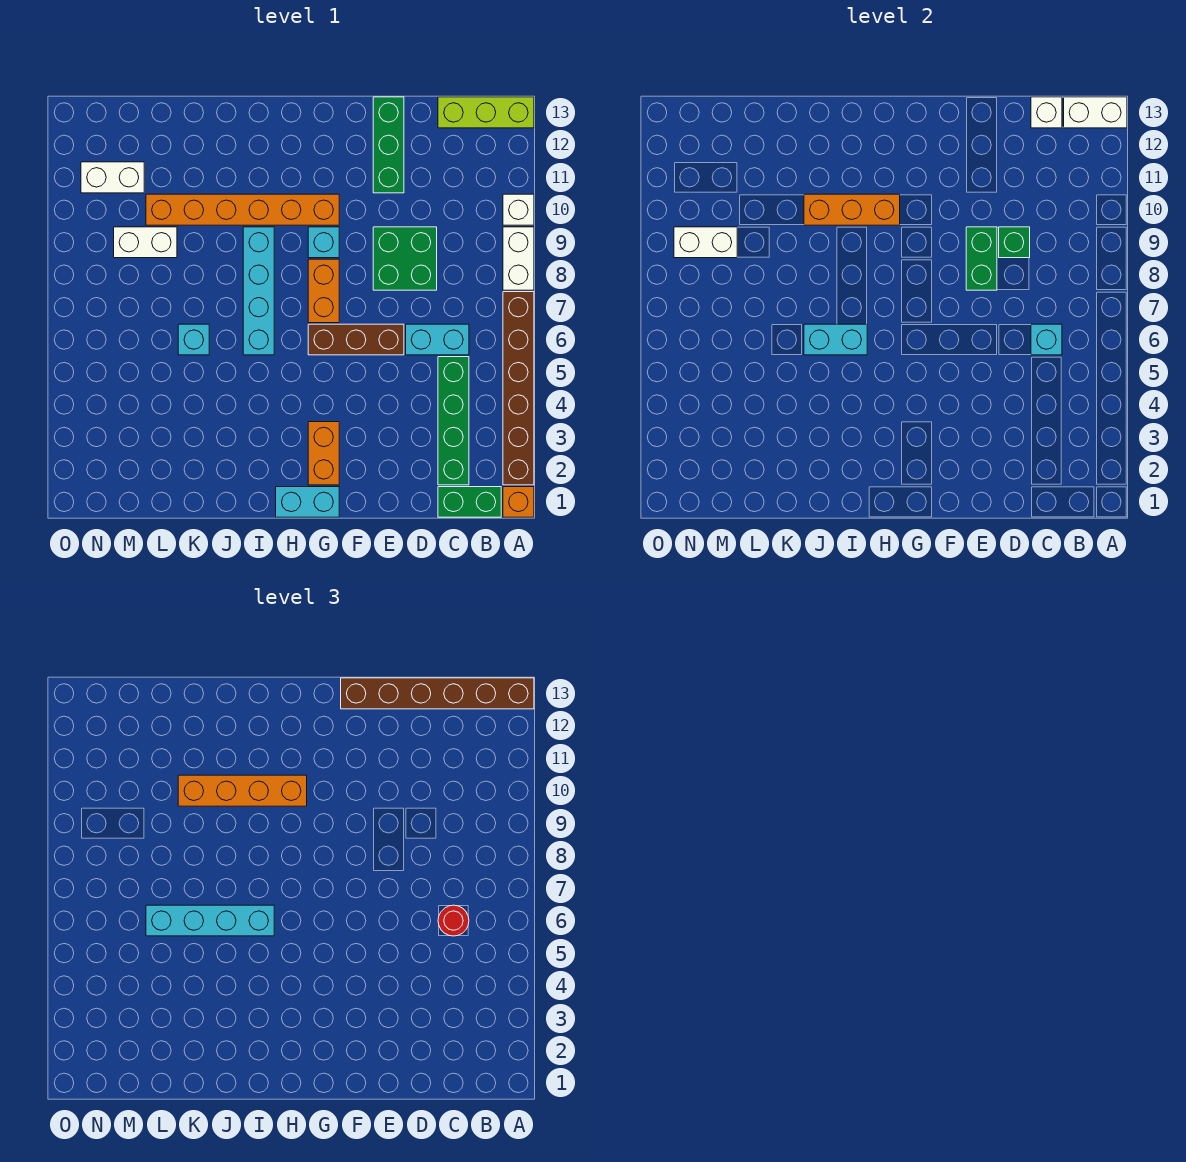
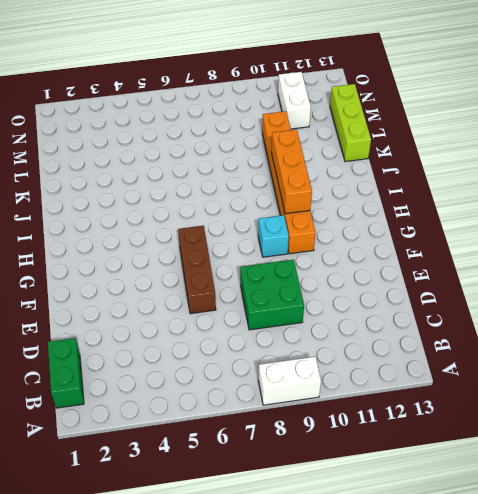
lime brick K13:M13 level 1 -> lime brick A13:C13 level 1
none -> orange brick A1 level 1
none -> brown brick A2:A7 level 1
none -> white brick A10 level 1
none -> green brick C2:C5 level 1

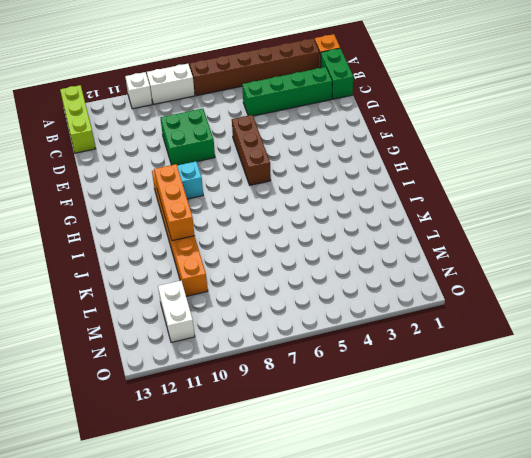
none -> cyan brick C6:D6 level 1
none -> green brick E11:E13 level 1
none -> cyan brick G1:H1 level 1
none -> orange brick G2:G3 level 1

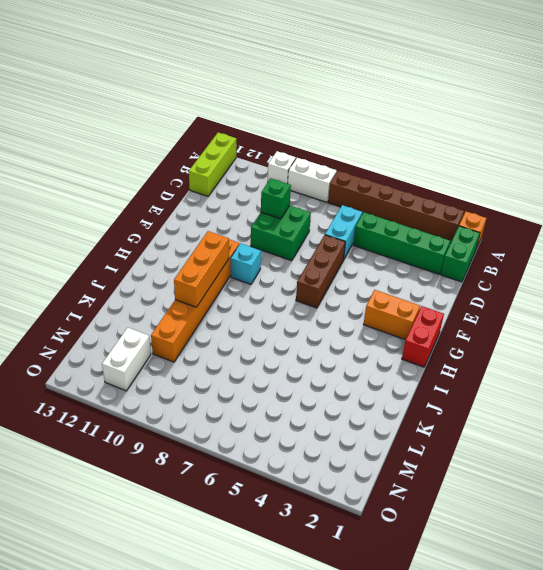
red brick G1:H1 level 1 -> cyan brick G1:H1 level 1
none -> green brick E11:E13 level 1
none -> orange brick G7:G8 level 1
none -> cyan brick I6:I9 level 1
none -> cyan brick K6 level 1

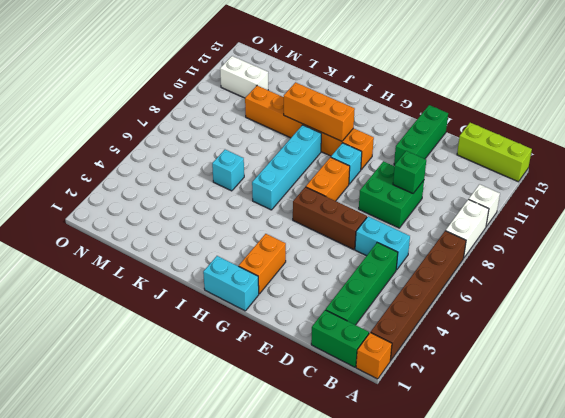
none -> white brick L9:M9 level 1
none -> white brick A13:B13 level 2
none -> cyan brick C6 level 2
none -> white brick C13 level 2

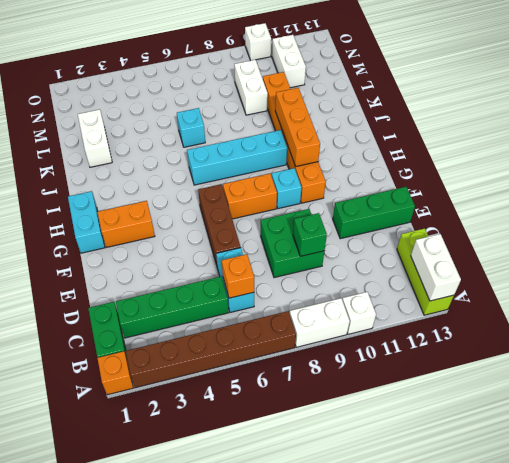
orange brick C6 level 2 -> cyan brick C6 level 2
white brick K2:L2 level 1 -> white brick M9:N9 level 2
white brick O10 level 1 -> white brick C13 level 2
none -> green brick E8:E9 level 2
none -> cyan brick I6:J6 level 2
none -> brown brick A13:F13 level 3
none -> red round brick C6 level 3

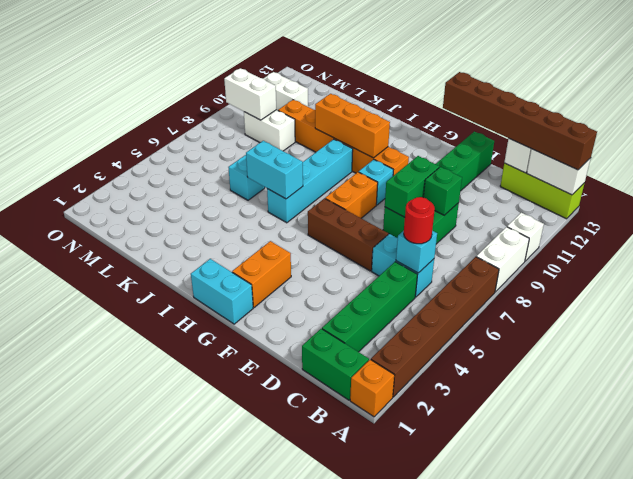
none -> orange brick H10:K10 level 3
none -> cyan brick I6:L6 level 3

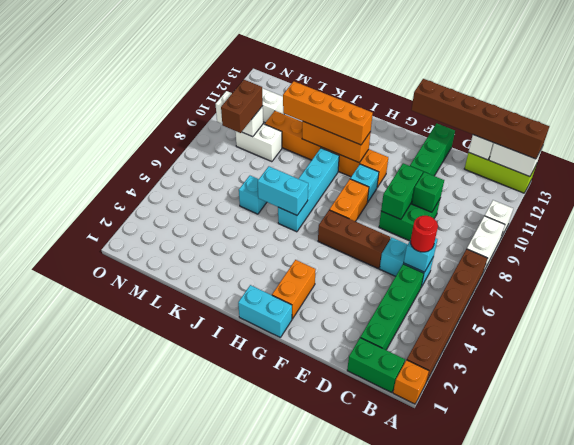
brown brick M8:M9 level 3 -> none
none -> cyan brick I6:L6 level 3

